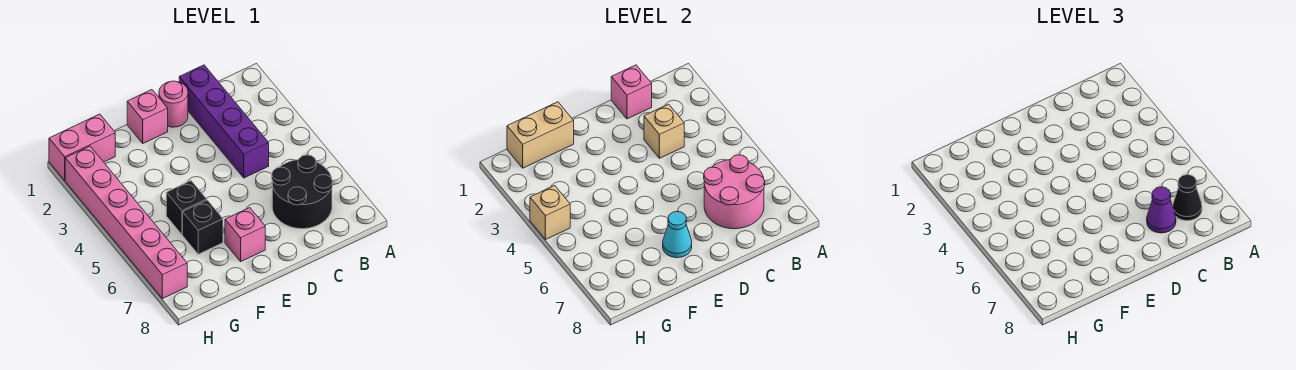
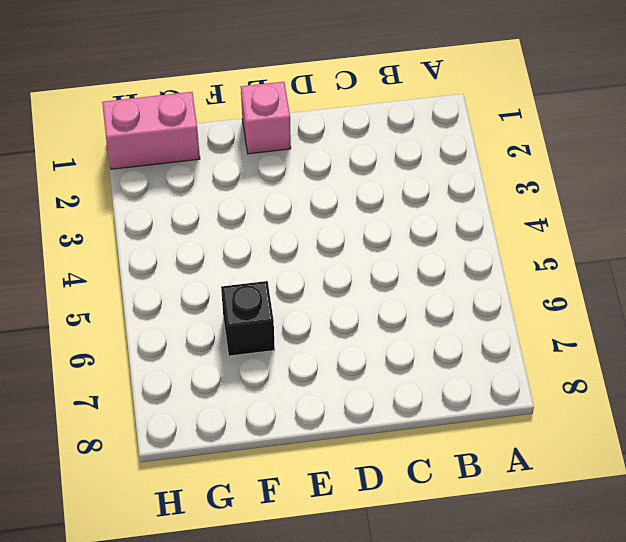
none -> black round brick B6:C7 level 1
none -> purple brick C1:C4 level 1
none -> pink round brick D1 level 1

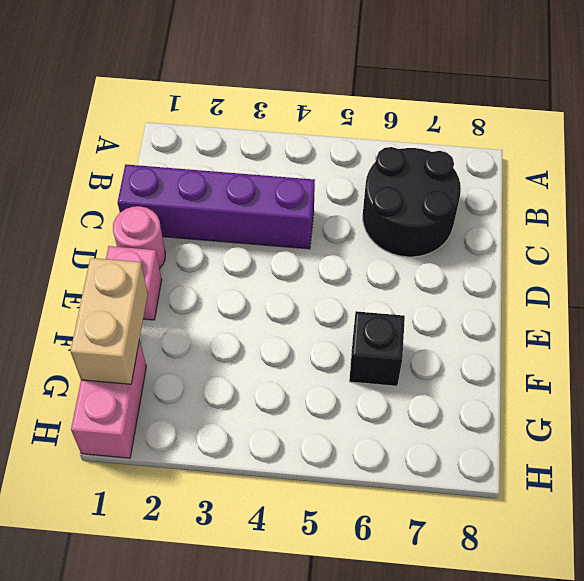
none -> pink brick E7 level 1
none -> black brick F5 level 1
none -> pink brick H2:H7 level 1

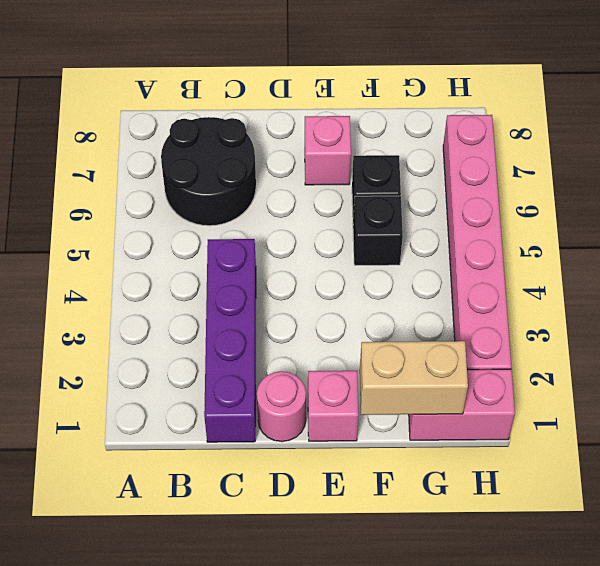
none -> pink round brick B6:C7 level 2
none -> pink brick C1 level 2
none -> tan brick C3 level 2

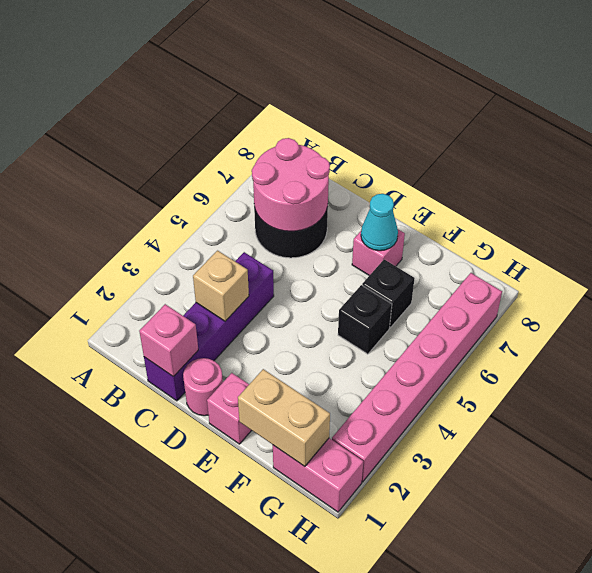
none -> tan brick H4 level 2
none -> black cone B7 level 3
none -> purple cone C7 level 3

